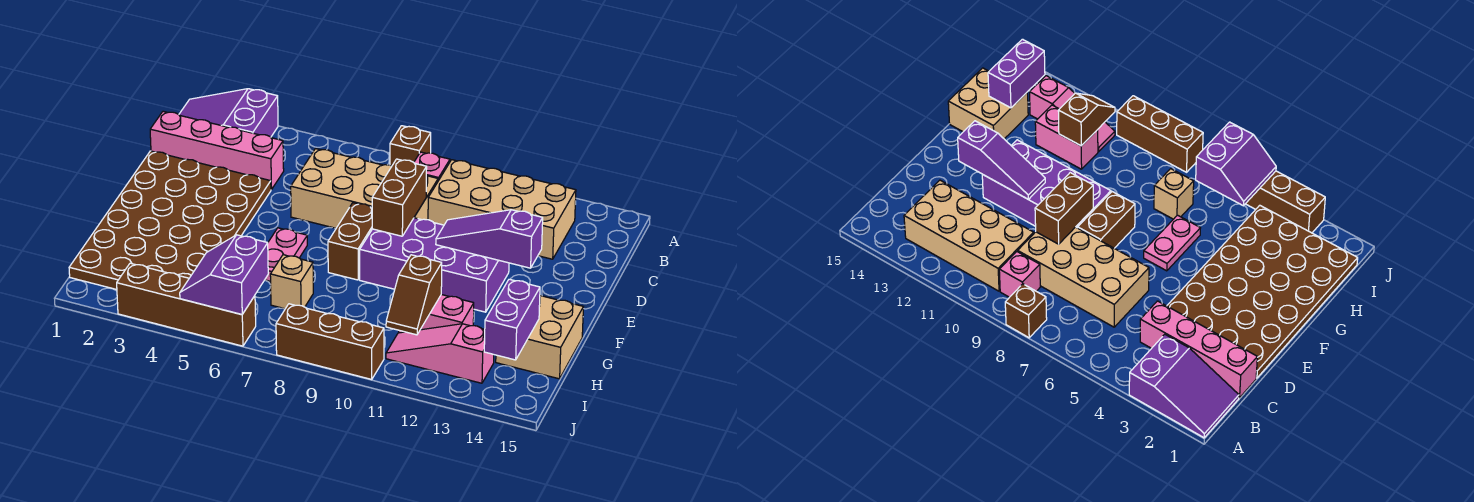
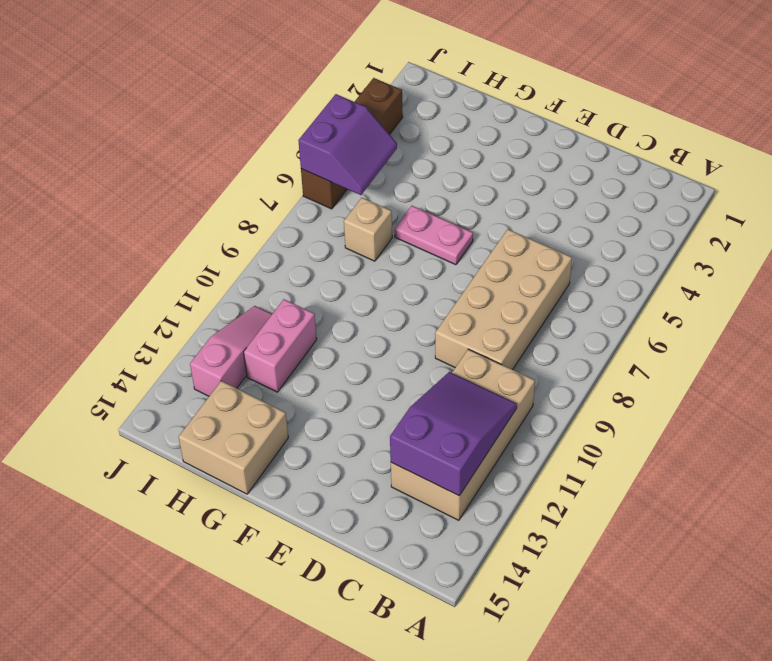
purple slope B11:C13 level 2 top 13 -> purple slope A1:B3 level 1 top 3
purple slope I5:J6 level 2 top J -> purple slope I5:J6 level 2 top 6
none -> brown brick A8 level 1
none -> pink brick B9 level 1
none -> pink brick C1:C4 level 1

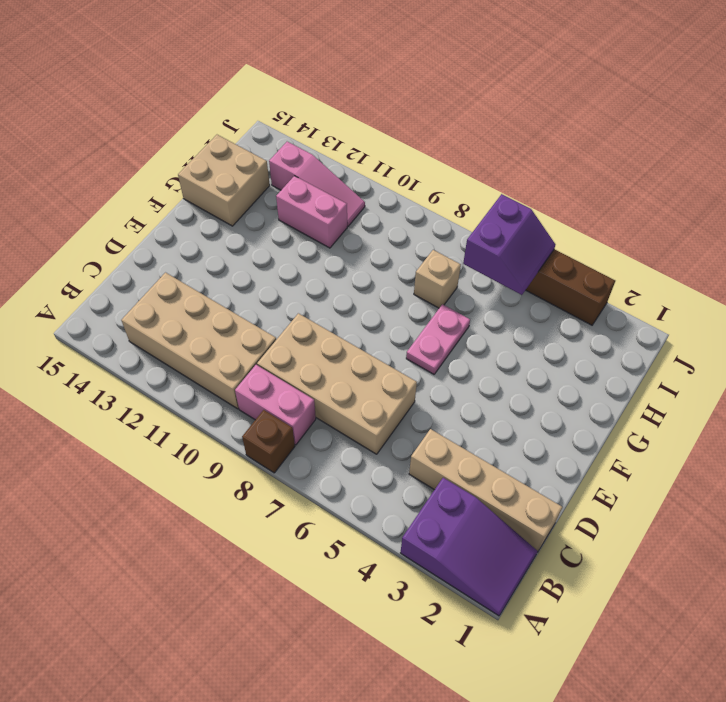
pink brick B8:B9 level 1 -> pink brick B9 level 1
tan brick C1:C4 level 1 -> pink brick C1:C4 level 1
none -> brown plate D1:I4 level 1
none -> brown brick E8:F8 level 1
none -> purple brick E9:F12 level 1

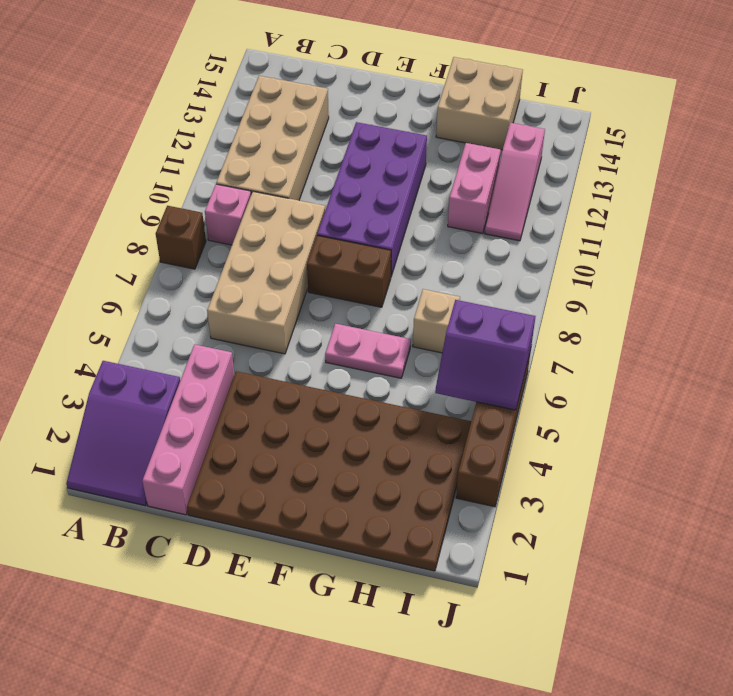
none -> brown brick J8:J10 level 1
none -> brown brick D9:E9 level 2
none -> purple slope E11:E13 level 2 top 13

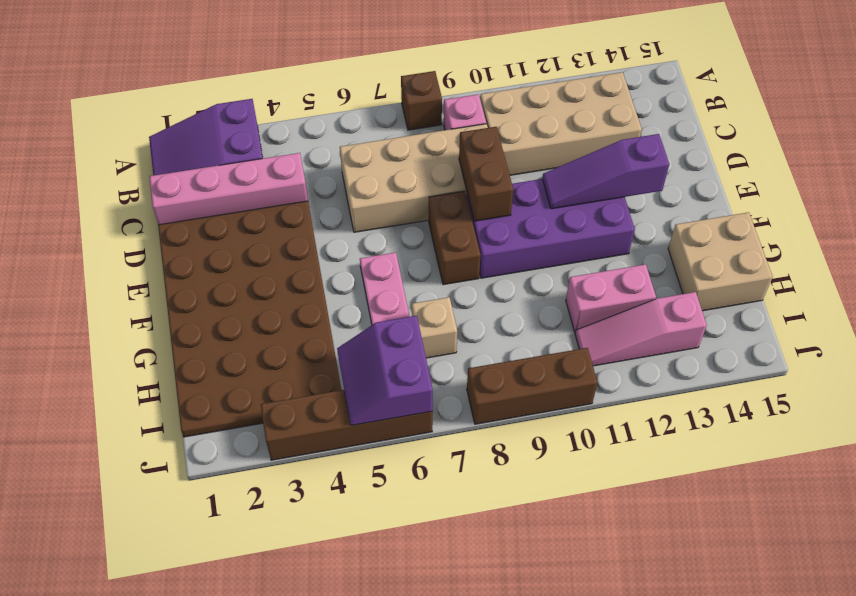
none -> brown slope H11:I11 level 2 top H
none -> purple brick H14:I14 level 2

